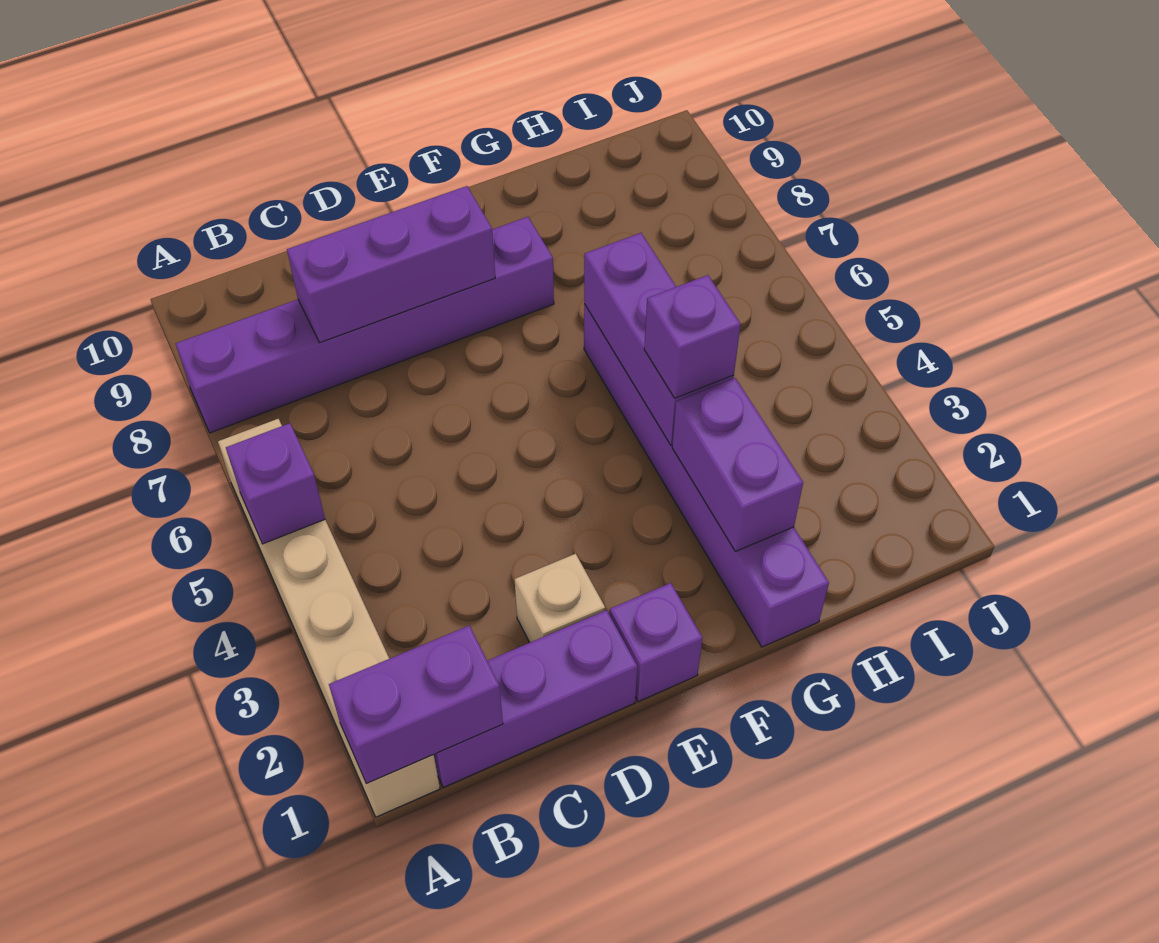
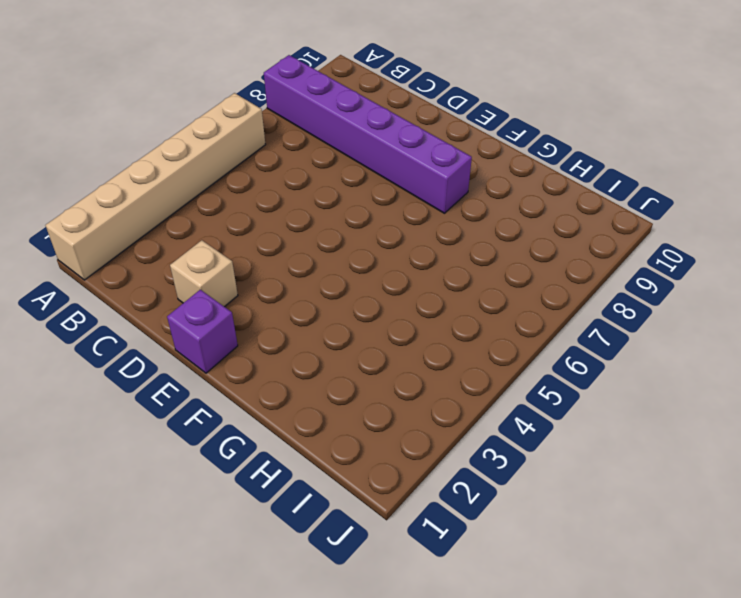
none -> purple brick B1:D1 level 1
none -> purple brick G1:G6 level 1
none -> purple brick A1:B1 level 2

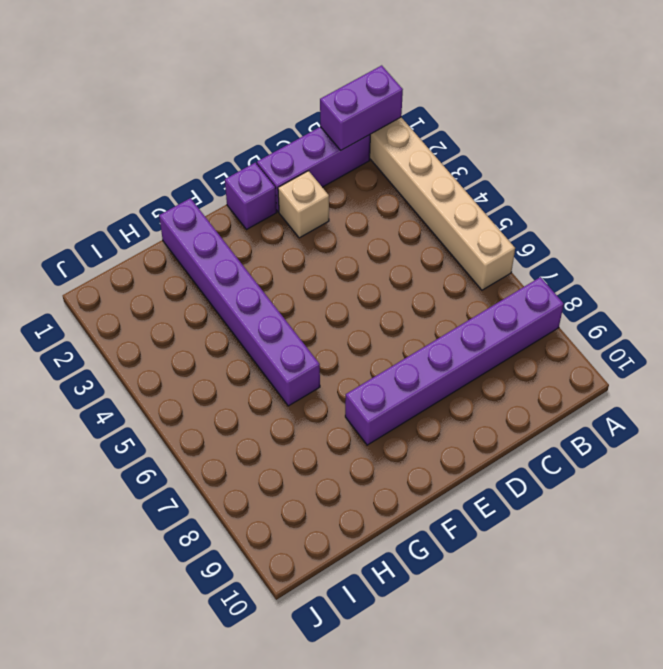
none -> purple brick A5 level 2
none -> purple brick C8:E8 level 2
none -> purple brick G2:G3 level 2

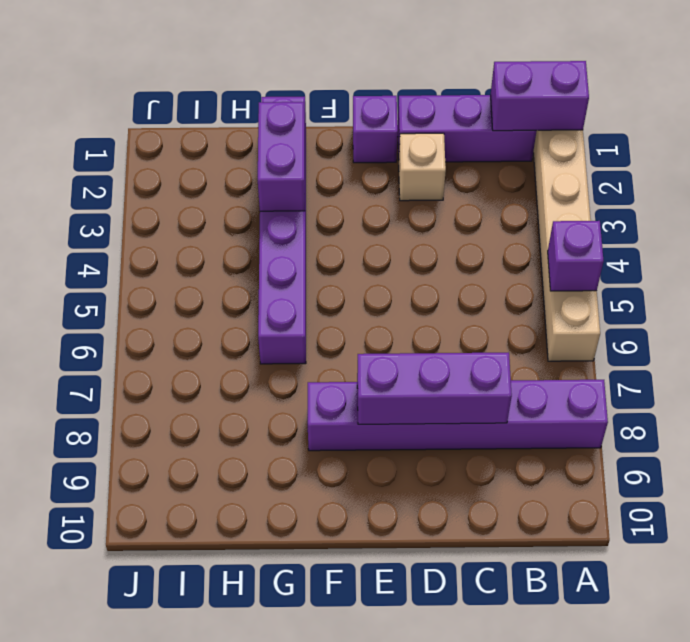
none -> purple brick G4:G6 level 2
none -> purple brick G4 level 3

